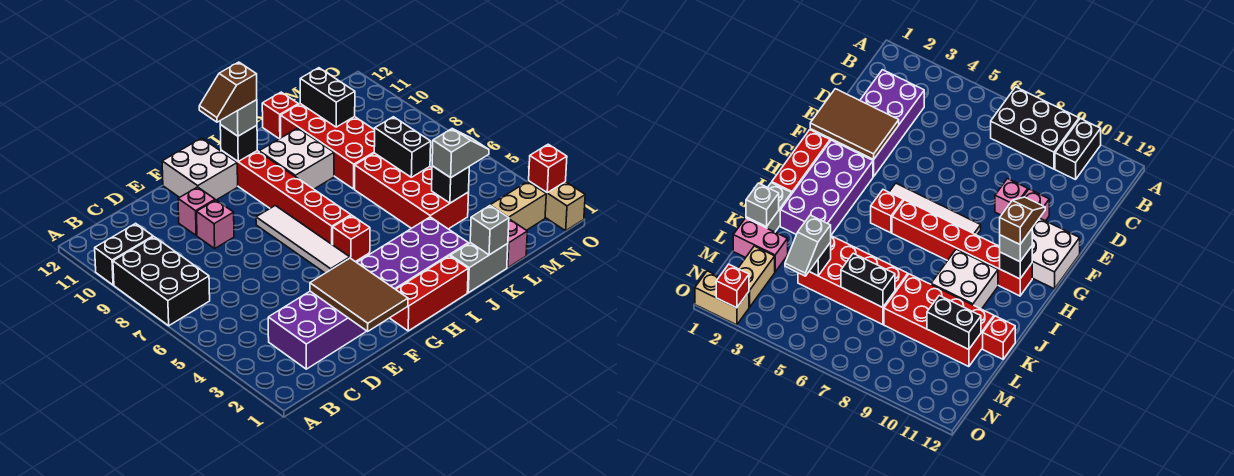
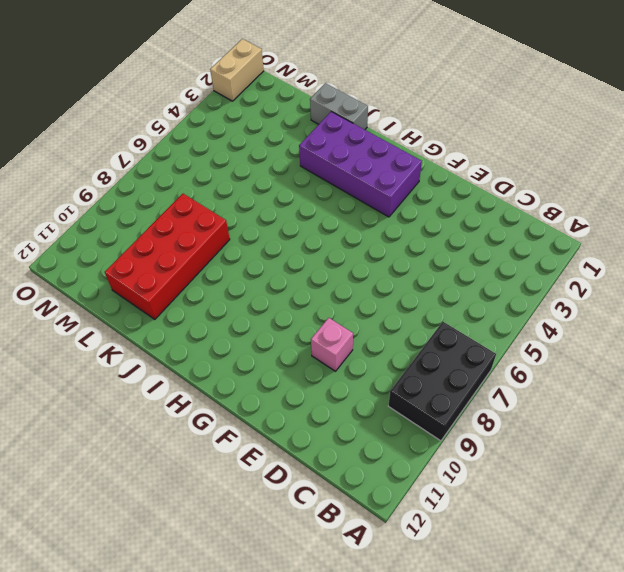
none -> black brick A10:B10 level 1
none -> purple brick C2:F3 level 1
none -> pink brick E10 level 1

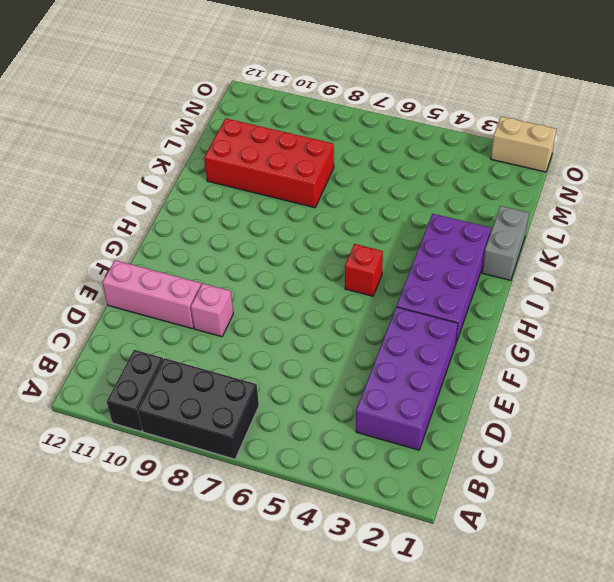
pink brick E10:E12 level 1 -> pink brick E10 level 1
none -> white brick F11:G12 level 1
none -> red brick G1:I1 level 1
none -> white tile G5:G8 level 1

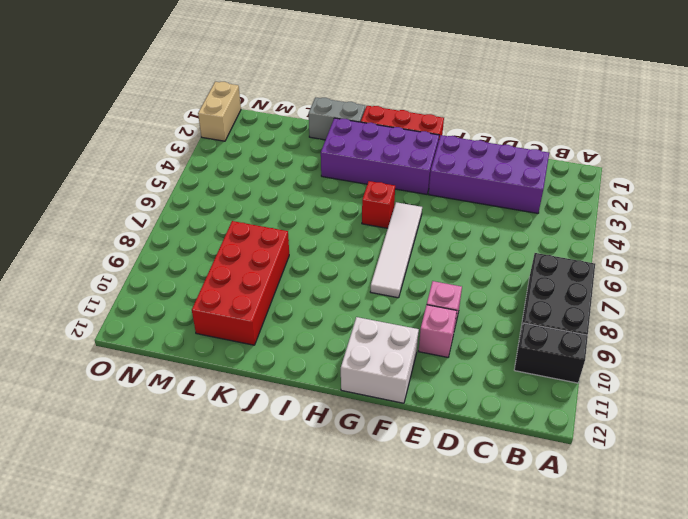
none -> red brick H6:H11 level 1
none -> white brick I9:J10 level 1
none -> red brick K4:L7 level 1

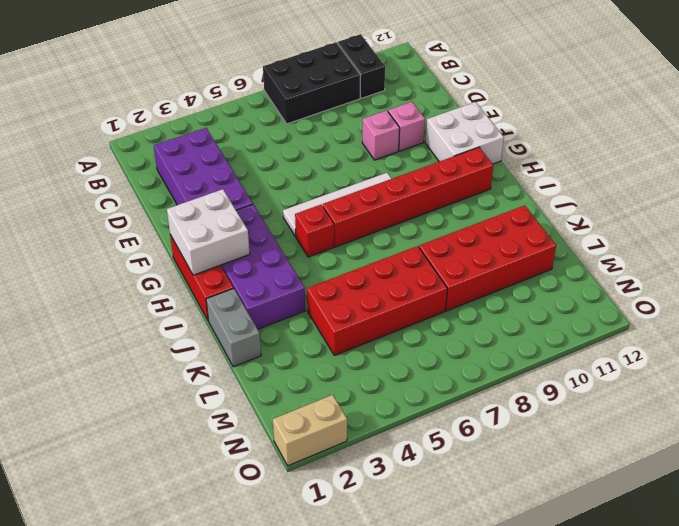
white brick G1:H2 level 2 -> white brick I9:J10 level 1
none -> red brick K12 level 1
none -> pink brick L1:L2 level 1
none -> tan brick M2:N2 level 1

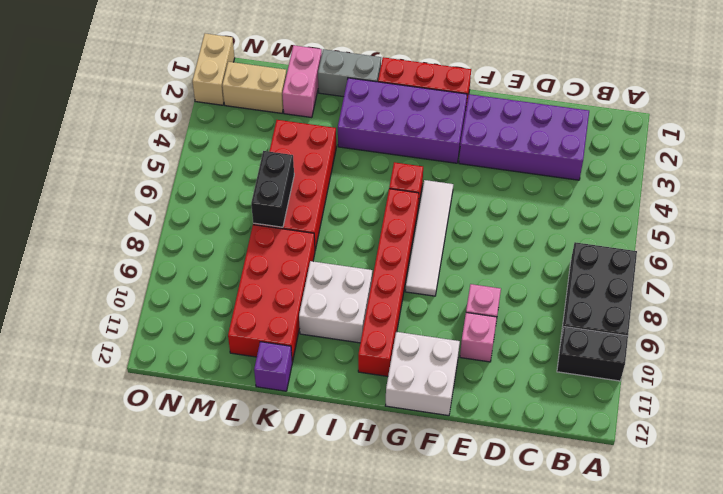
purple brick K12 level 1 -> red brick K12 level 1
none -> brown tile E1:F3 level 2
none -> black brick H11 level 2
none -> grey brick K1 level 2

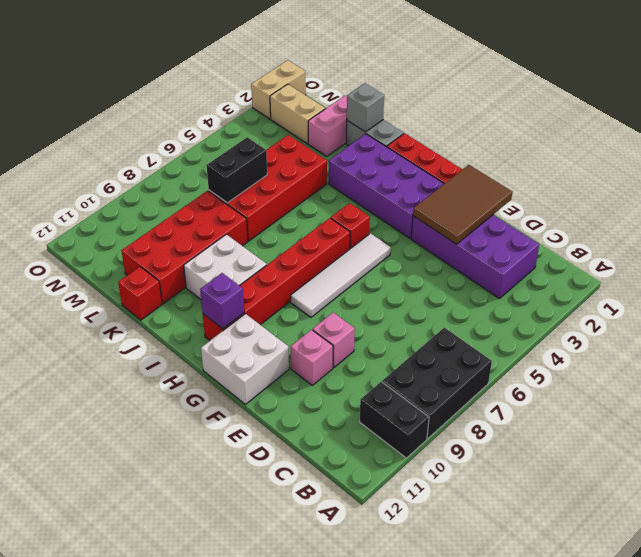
purple brick H11 level 2 -> black brick H11 level 2
none -> black brick L4 level 2
none -> black brick L10:L11 level 2
none -> red brick O2 level 2

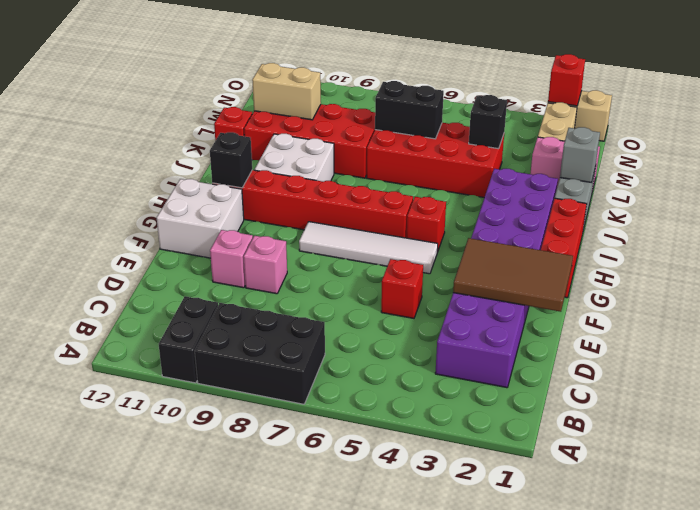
red brick E5 level 1 -> none
tan brick L10:L11 level 2 -> black brick L10:L11 level 2
none -> grey brick H11 level 3
none -> grey slope L4:M4 level 3 top L
none -> brown slope G11:H11 level 4 top H

